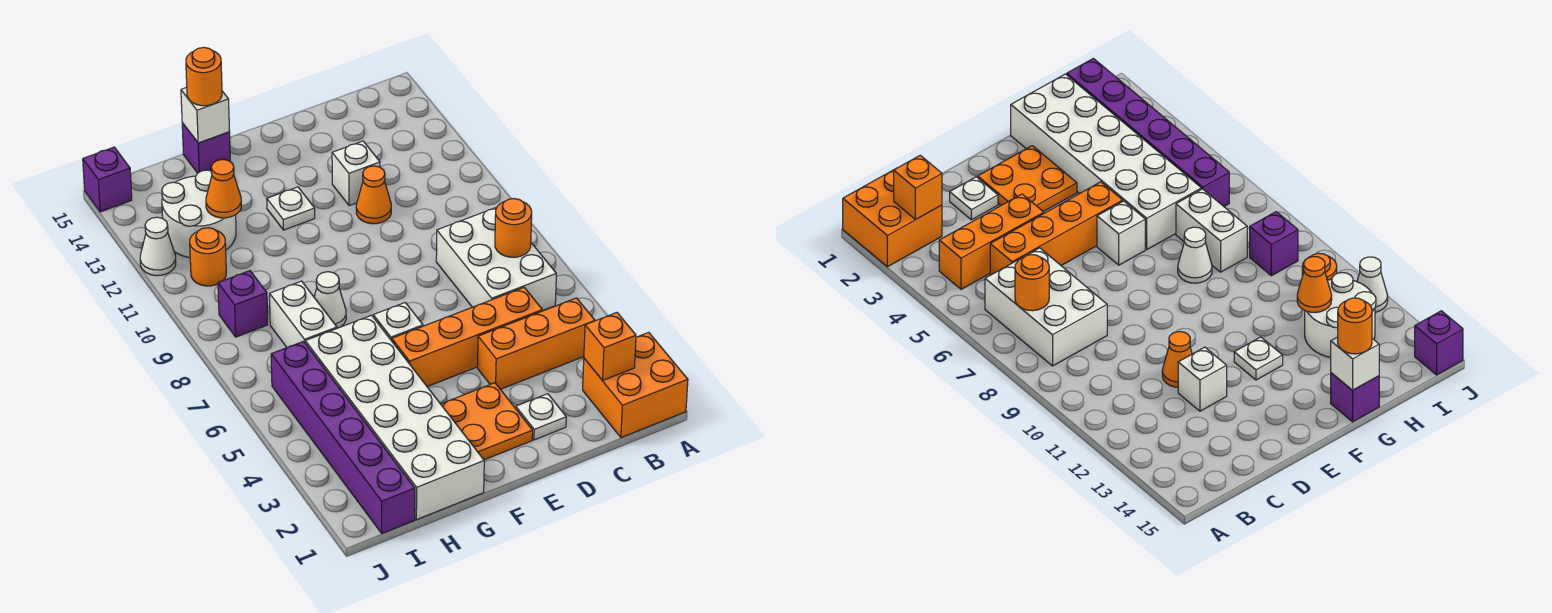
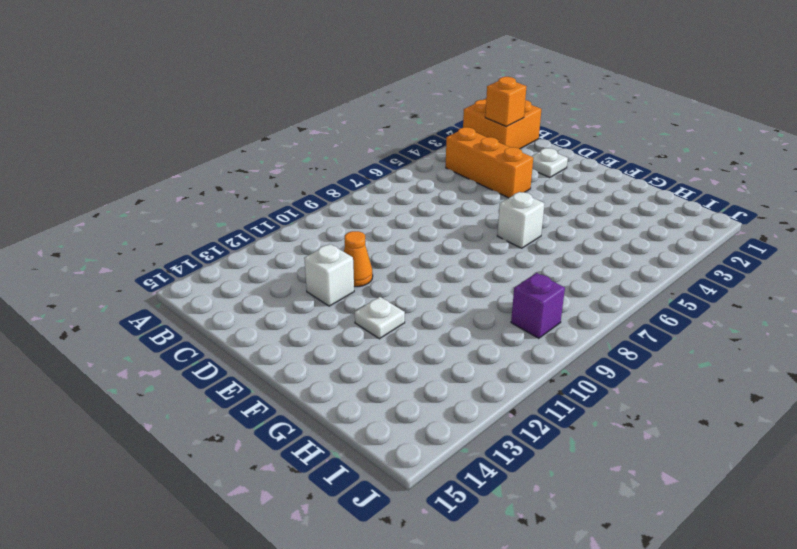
none -> white brick B6:C8 level 1
none -> orange brick C5:F5 level 1
none -> orange plate E2:F3 level 1

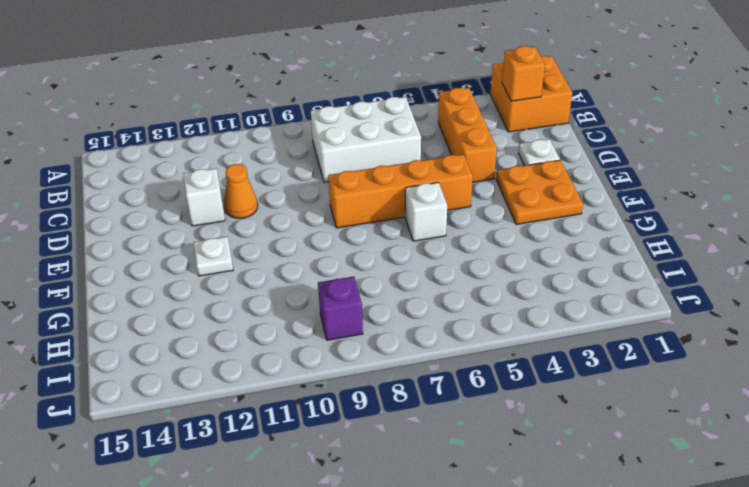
orange brick E5:E8 level 1 -> orange brick C5:F5 level 1
none -> white brick G1:H6 level 1
none -> white cone G8 level 1
none -> purple brick G15 level 1

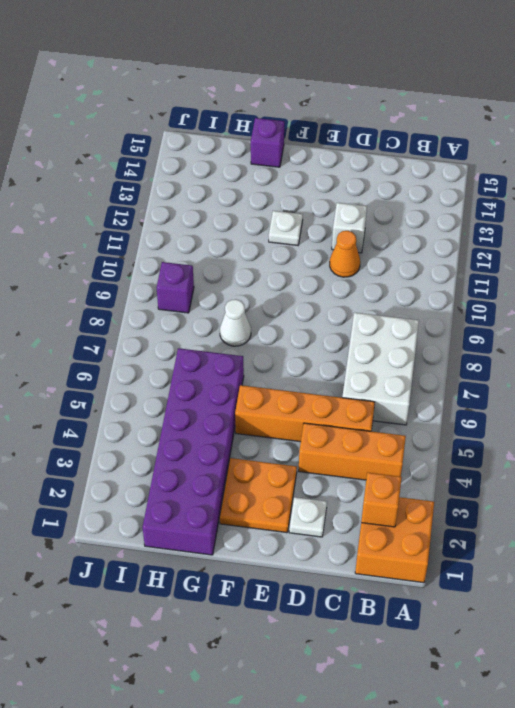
purple brick G1:H6 level 1 -> white brick G1:H6 level 1
none -> white brick F6 level 1
none -> white brick H7:H8 level 1
none -> white round brick H12:I13 level 1

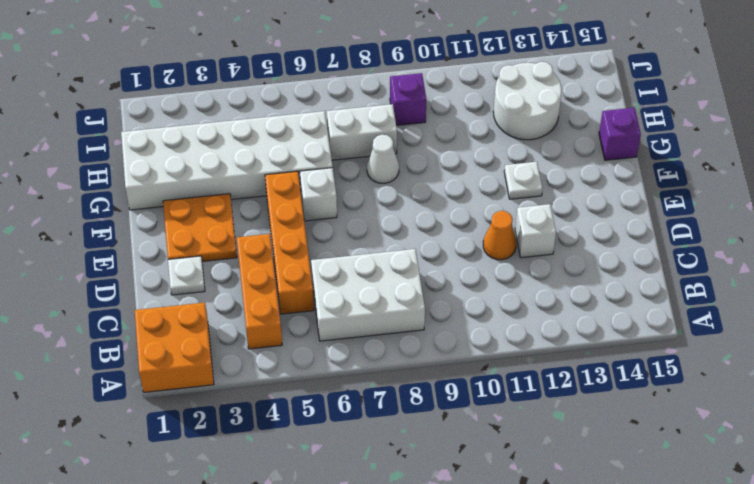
none -> purple brick I1:I6 level 1
none -> orange round brick I11 level 1
none -> white cone J12 level 1

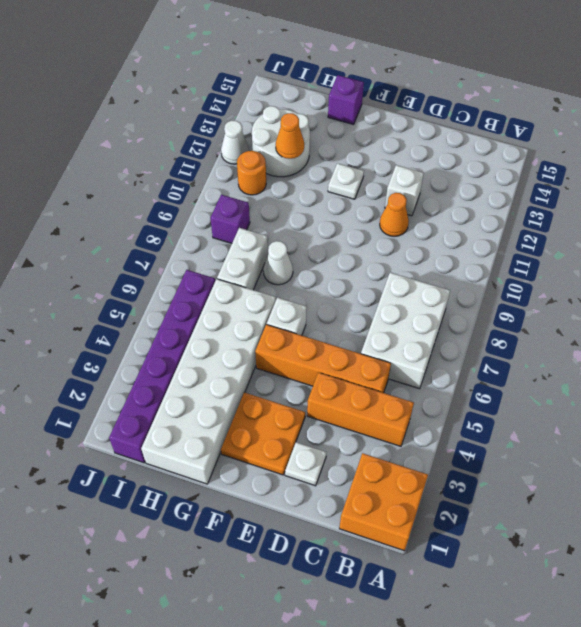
none -> purple brick J15 level 1
none -> orange brick B2 level 2
none -> orange round brick B7 level 2

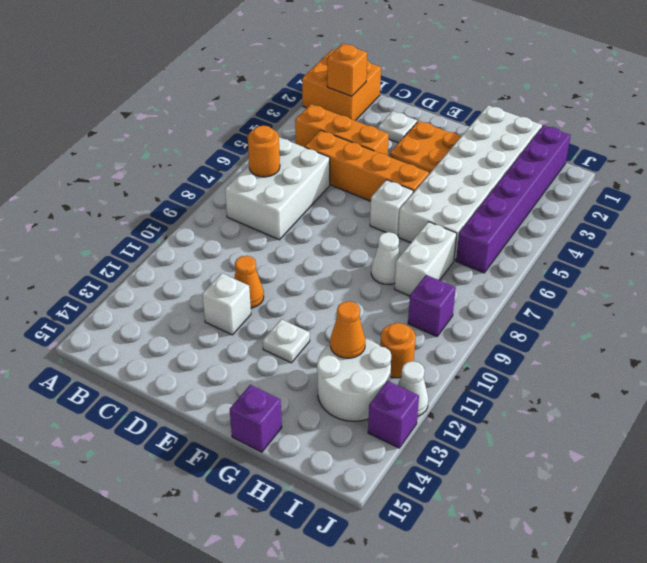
purple brick J13 level 1 -> purple brick J15 level 1
none -> white brick G15 level 2
none -> orange round brick G15 level 3

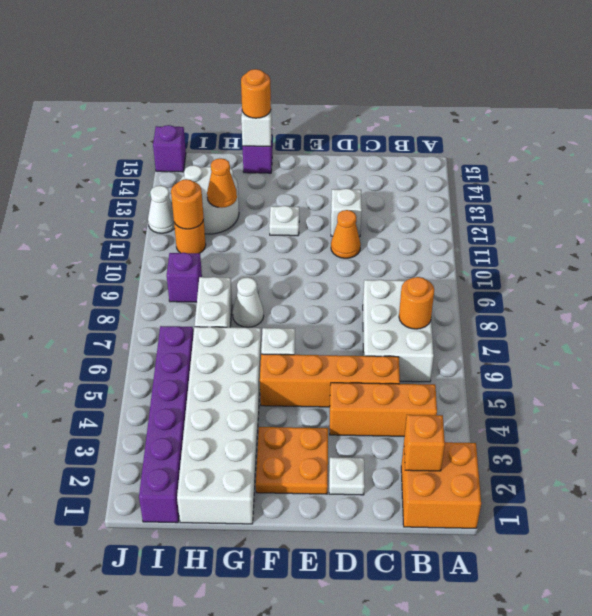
orange round brick I11 level 2 -> none

